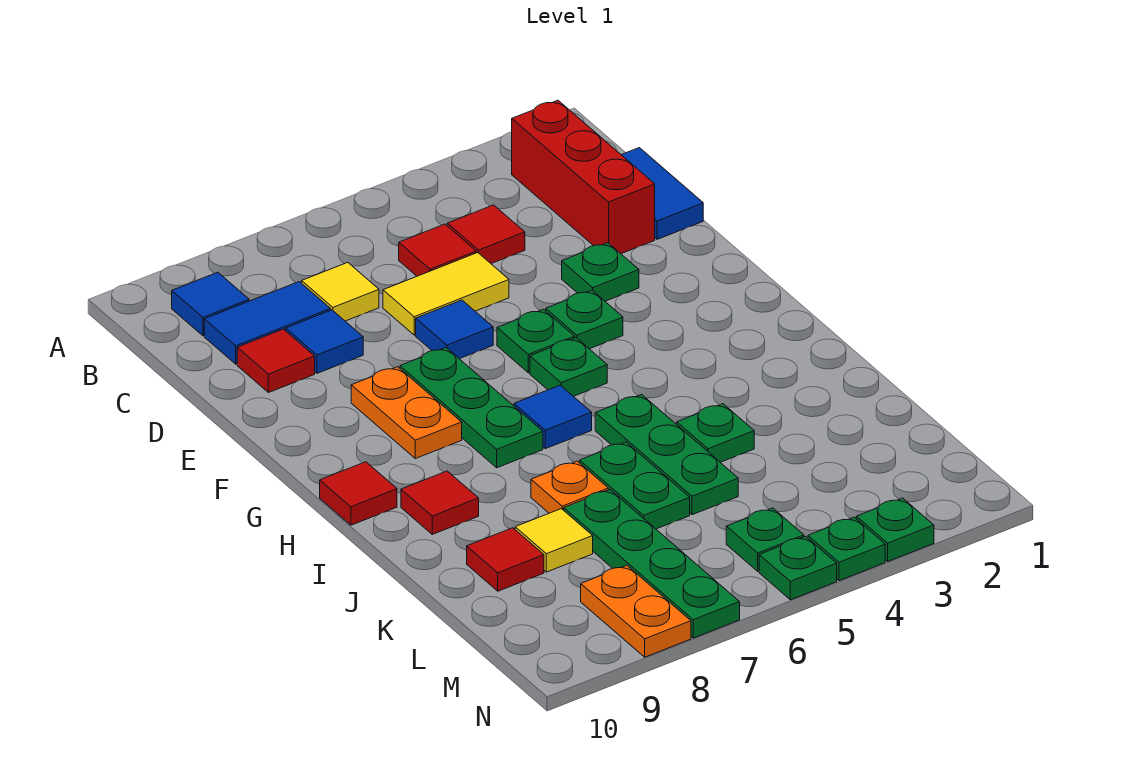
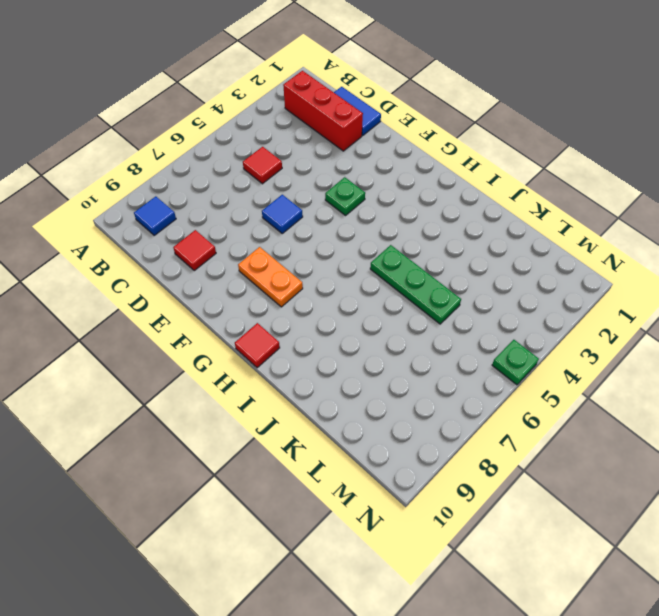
none -> red tile C4 level 1
none -> yellow tile C7 level 1
none -> blue tile C8:C9 level 1
none -> yellow tile D5:D6 level 1

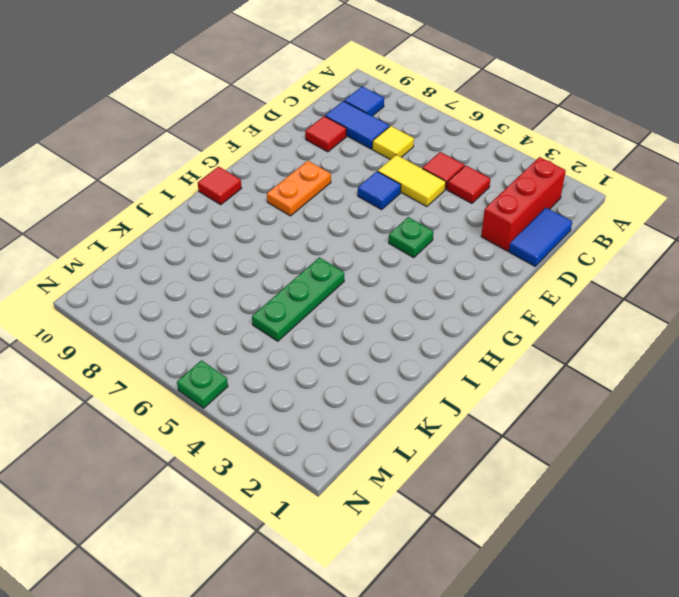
none -> blue tile D8 level 1
none -> green plate E3 level 1
none -> green plate F5 level 1
none -> green plate F7:H7 level 1

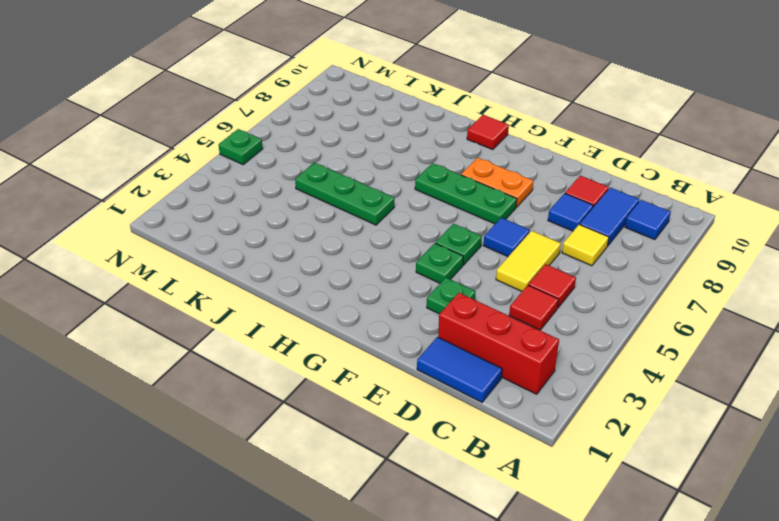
none -> green plate G5 level 1
none -> blue tile H6 level 1
none -> red tile I9 level 1
none -> green plate J4 level 1

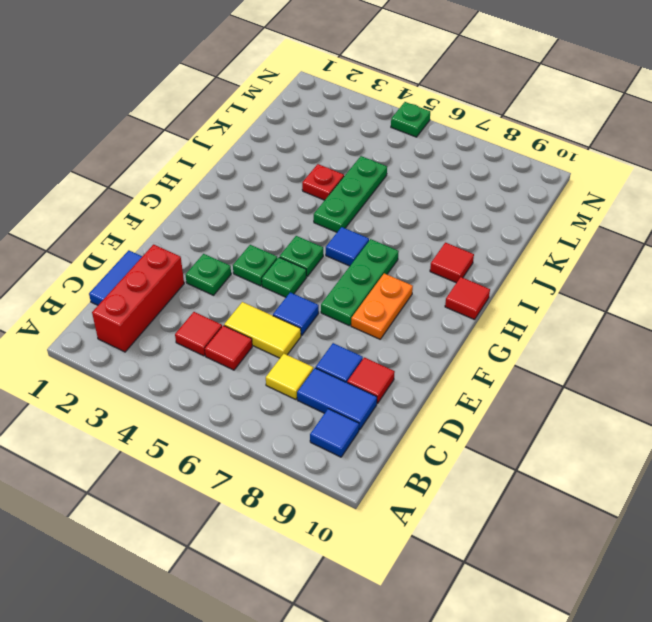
red plate J4 level 1 -> green plate J4 level 1
none -> green plate J6:K6 level 1
none -> orange plate J7 level 1
none -> green plate K7:N7 level 1
none -> yellow tile K8 level 1

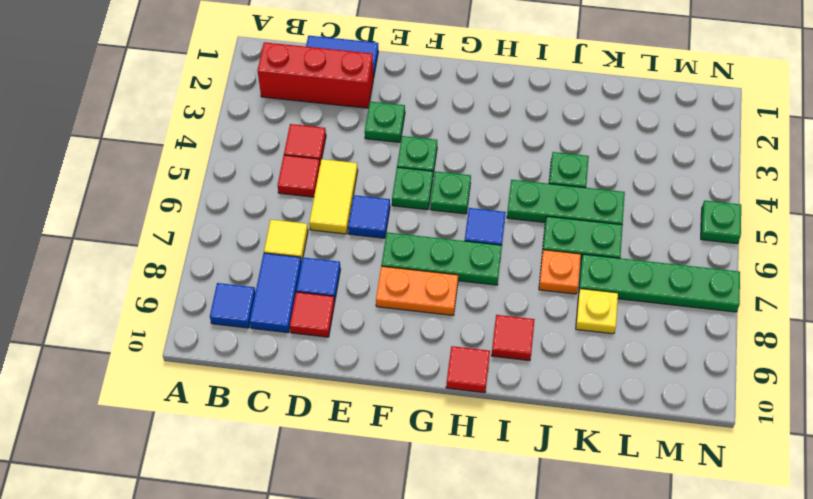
yellow plate K8 level 1 -> yellow tile K8 level 1
none -> red tile K9 level 1
none -> green plate M5 level 1
none -> orange plate M8:N8 level 1
none -> green plate N3 level 1

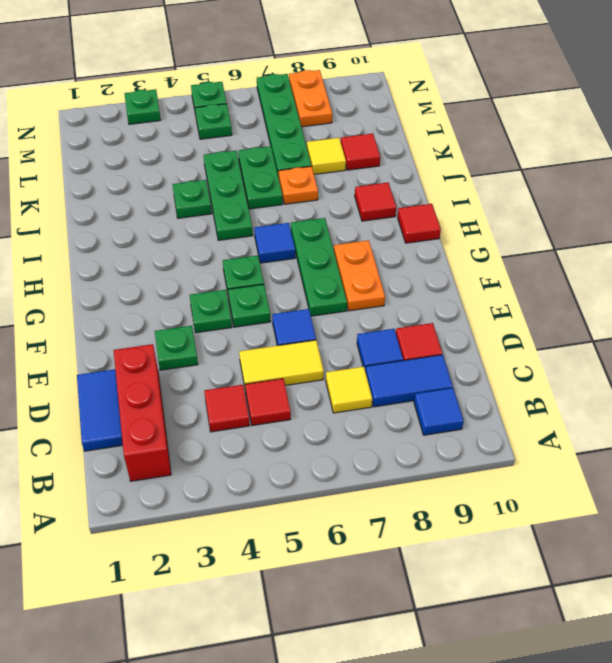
none -> green plate N4 level 1

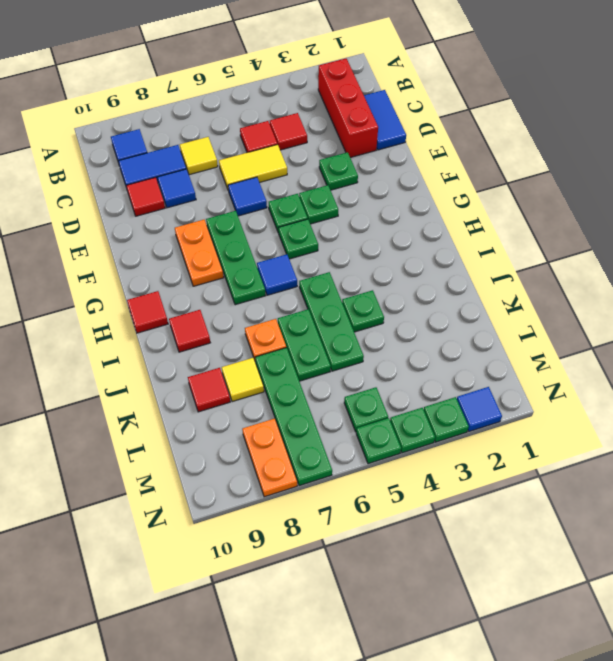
blue tile N2 level 1 -> none

